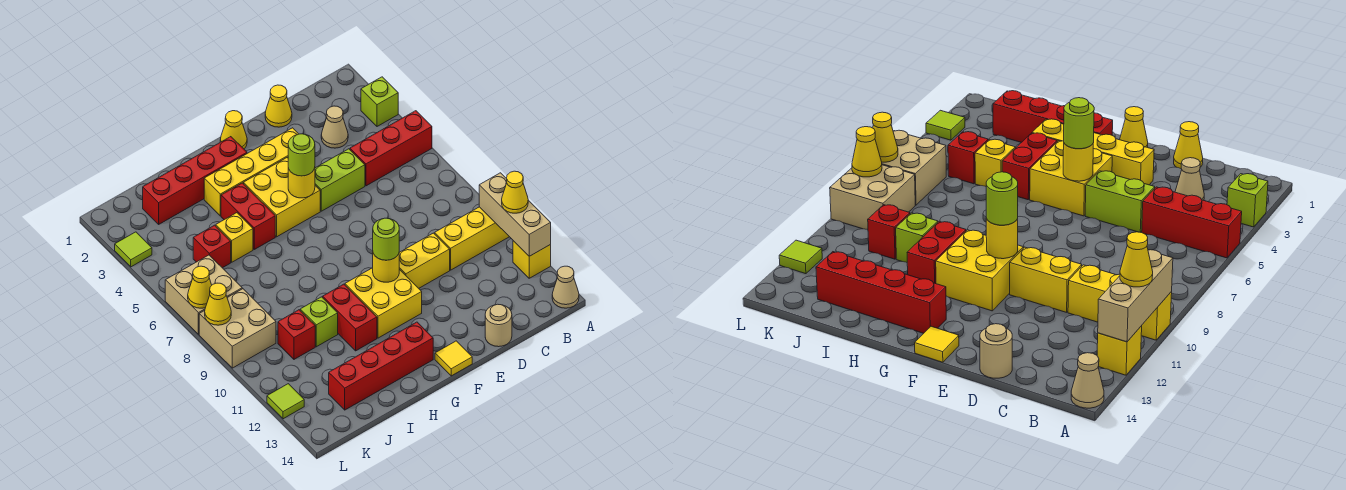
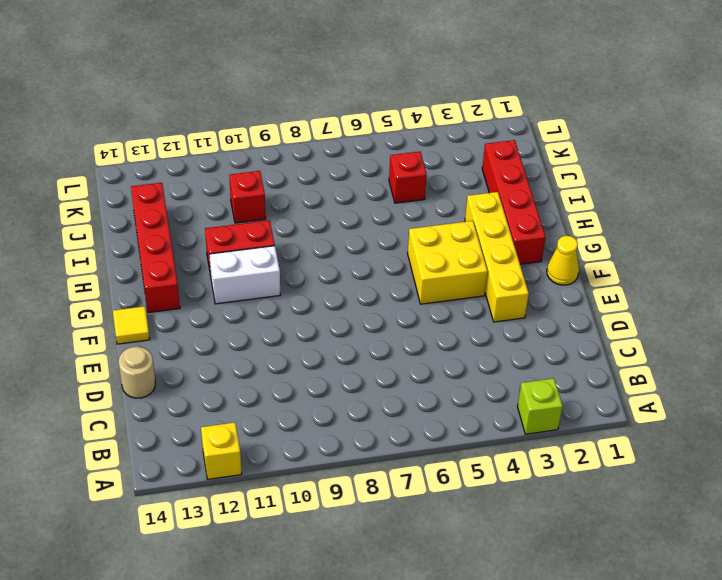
white brick G10:G11 level 1 -> yellow brick F10:G11 level 1
none -> red brick A5:C5 level 1
none -> yellow brick A10:C10 level 1
none -> tan cone A14 level 1
none -> tan cone C3 level 1

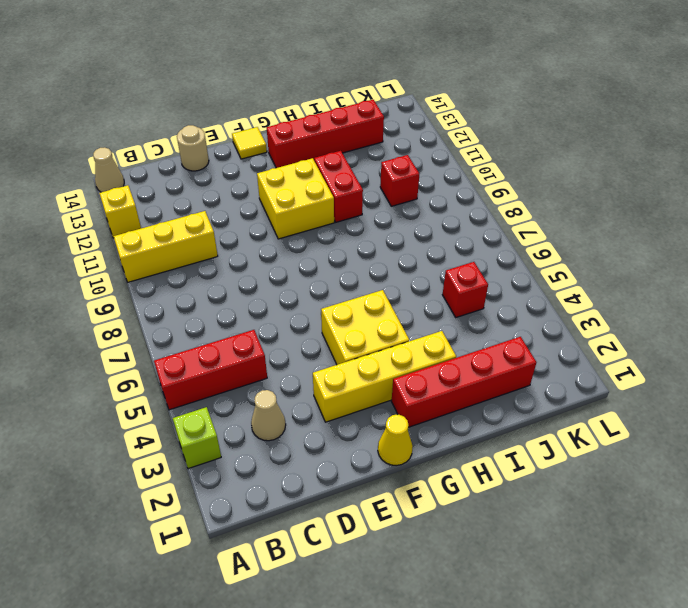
none -> yellow cone D1 level 1
none -> lime brick D5:E5 level 1
none -> yellow brick D10:E10 level 1
none -> red brick H4:H5 level 1

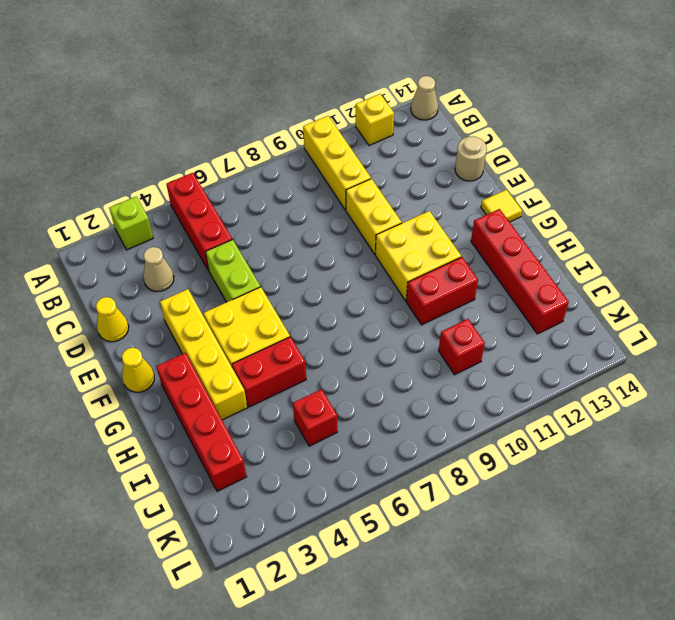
none -> yellow brick I5 level 1
none -> lime brick I10 level 1
none -> tan brick K6:L7 level 1
none -> tan brick K8:L9 level 1

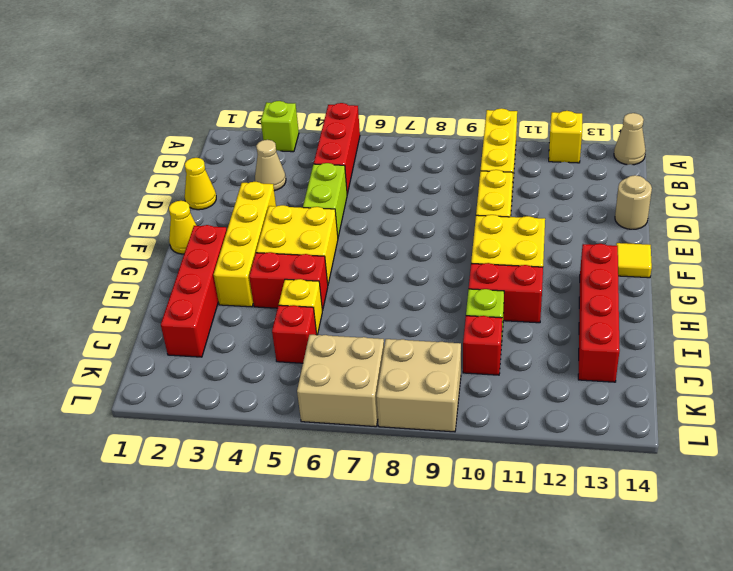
none -> lime tile L3 level 1
none -> lime tile L12 level 1
none -> tan brick A10:A12 level 2
none -> yellow round brick F5 level 2

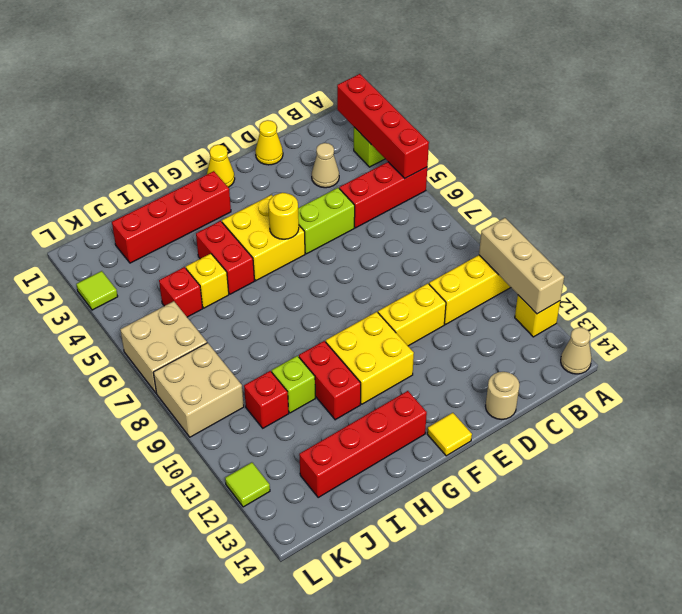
red brick A2:A5 level 2 -> none
none -> yellow brick E3:H3 level 1
none -> yellow round brick F10 level 2
none -> yellow cone L7 level 2
none -> yellow cone L8 level 2

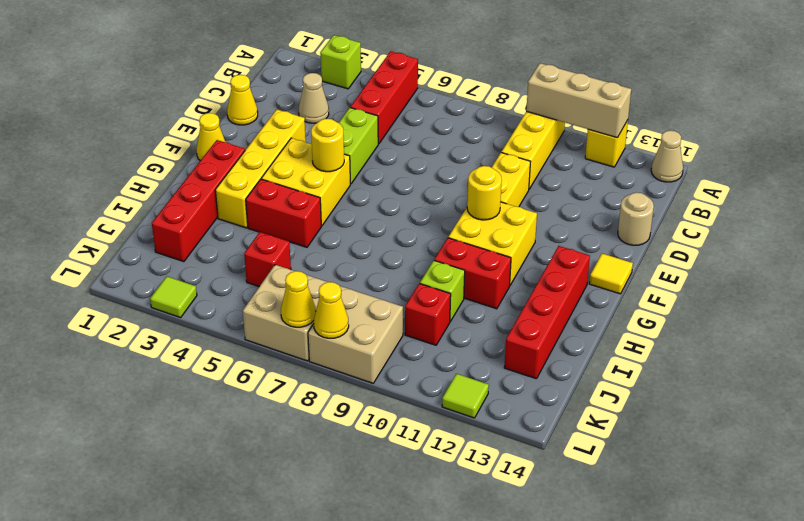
none -> yellow brick I5 level 1
none -> yellow cone A11 level 3
none -> lime round brick F5 level 3
none -> lime round brick F10 level 3

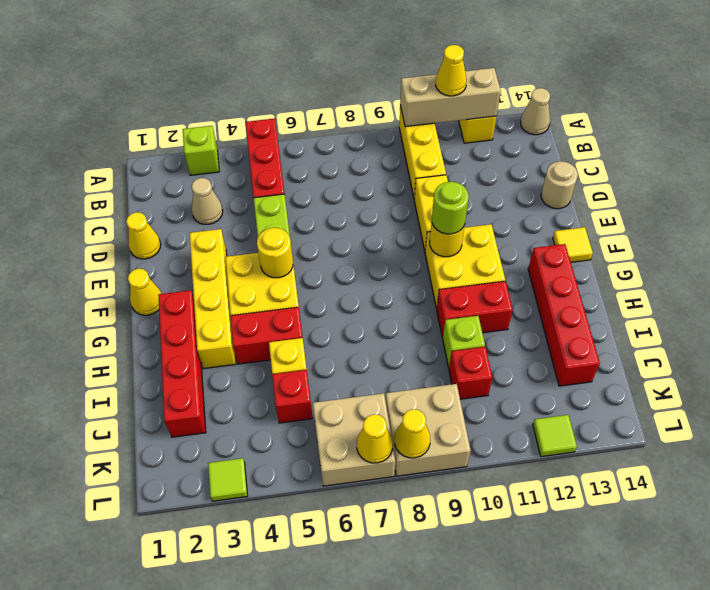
none -> lime round brick F5 level 3

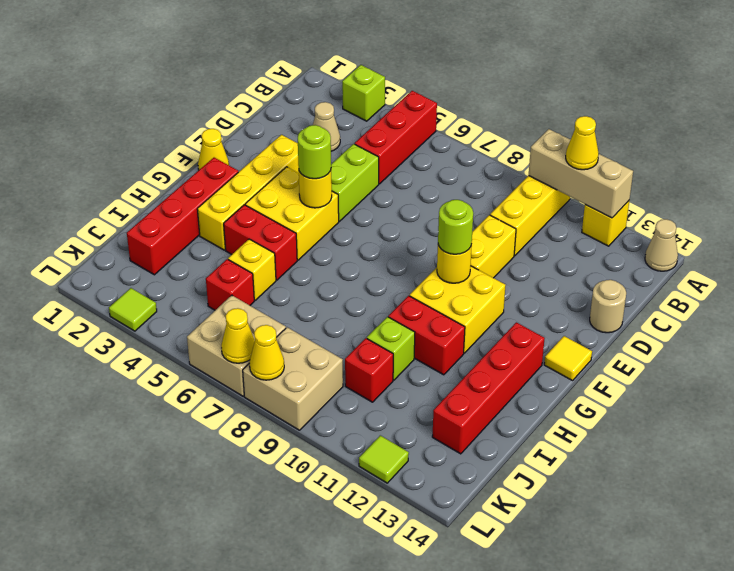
none -> yellow cone D1 level 1

